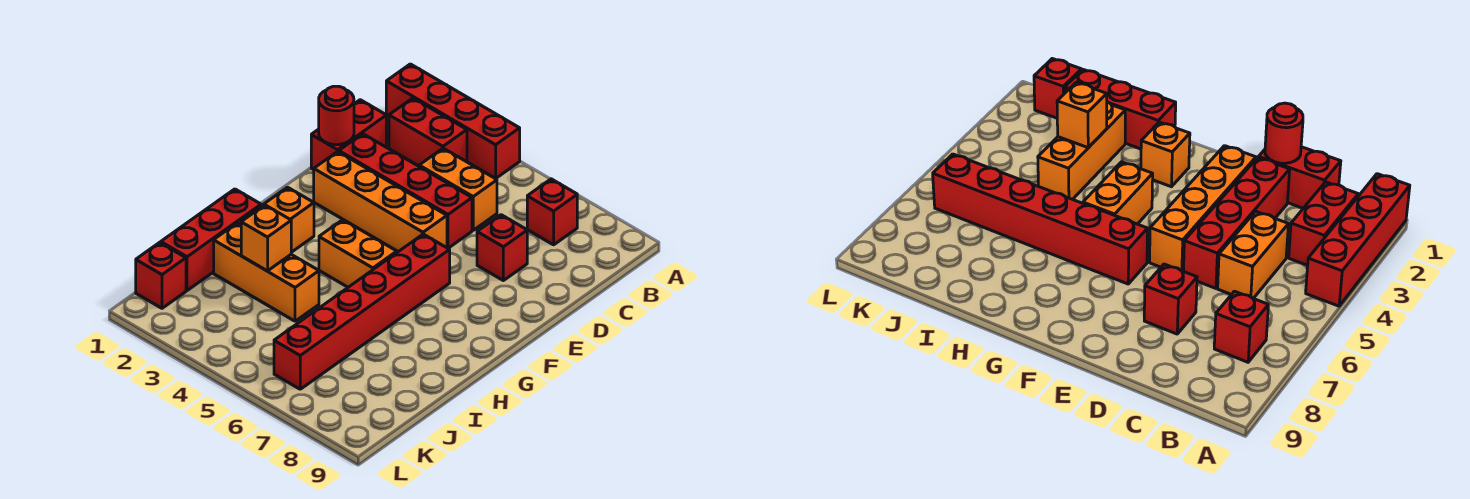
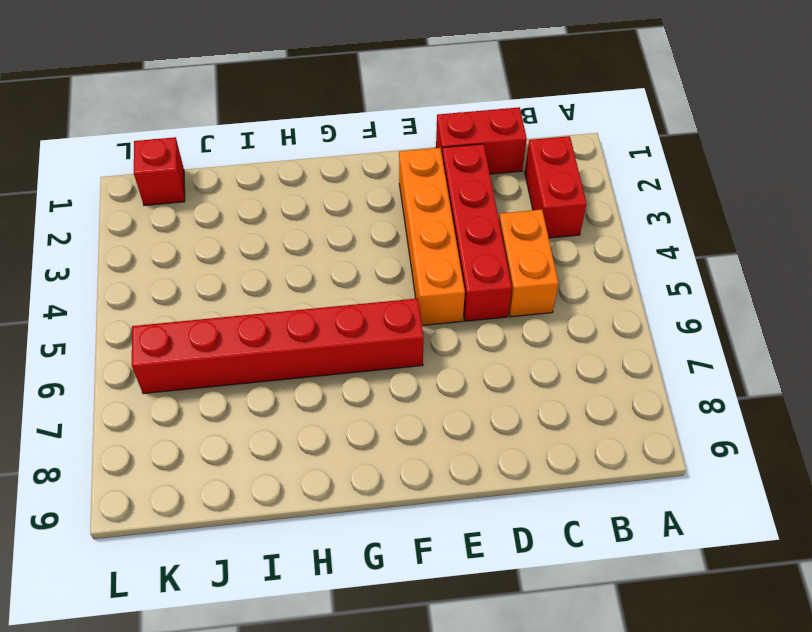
none -> red brick A1:A4 level 1
none -> red brick B7 level 1
none -> red brick D7 level 1

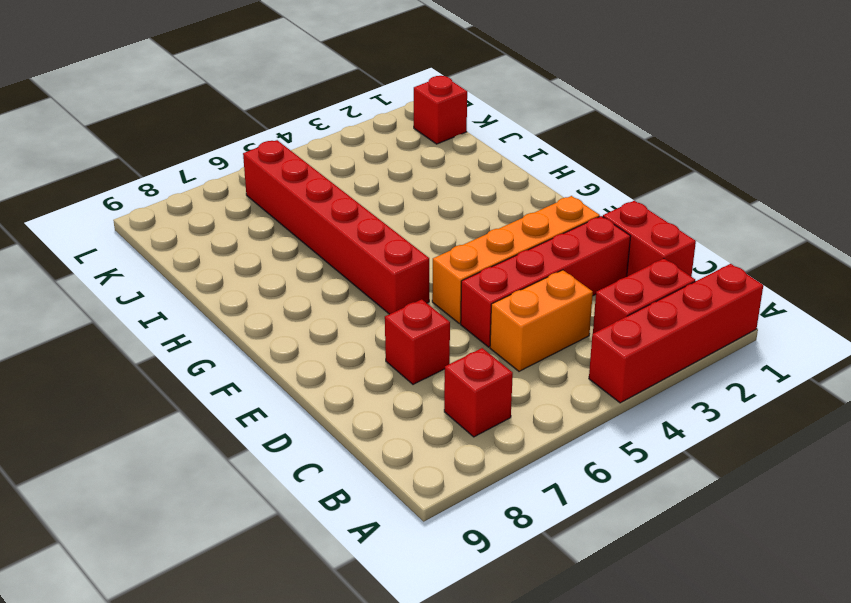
none -> orange brick G2 level 1
none -> orange brick G4:G5 level 1
none -> red brick H1:J1 level 1

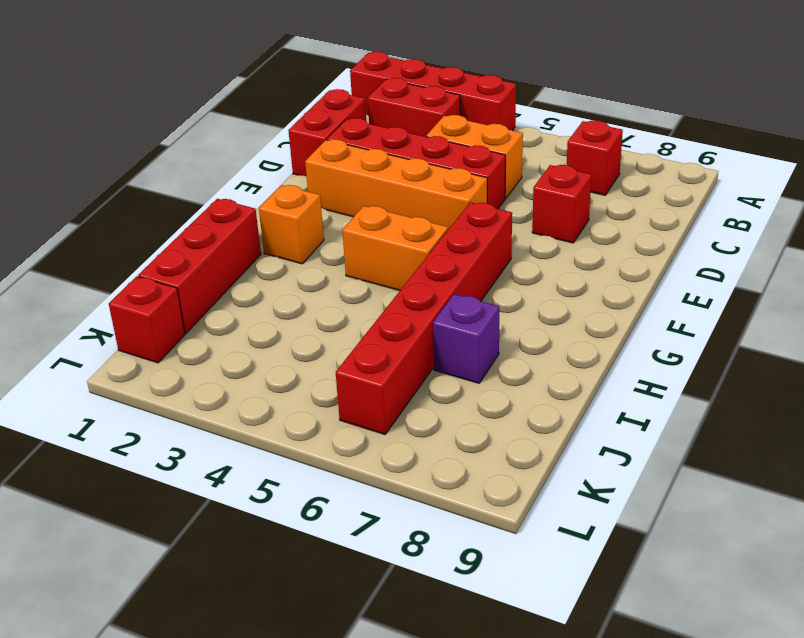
purple brick I7 level 1 -> none
none -> orange brick I2:I4 level 1
none -> red round brick D1 level 2
none -> orange brick I3 level 2

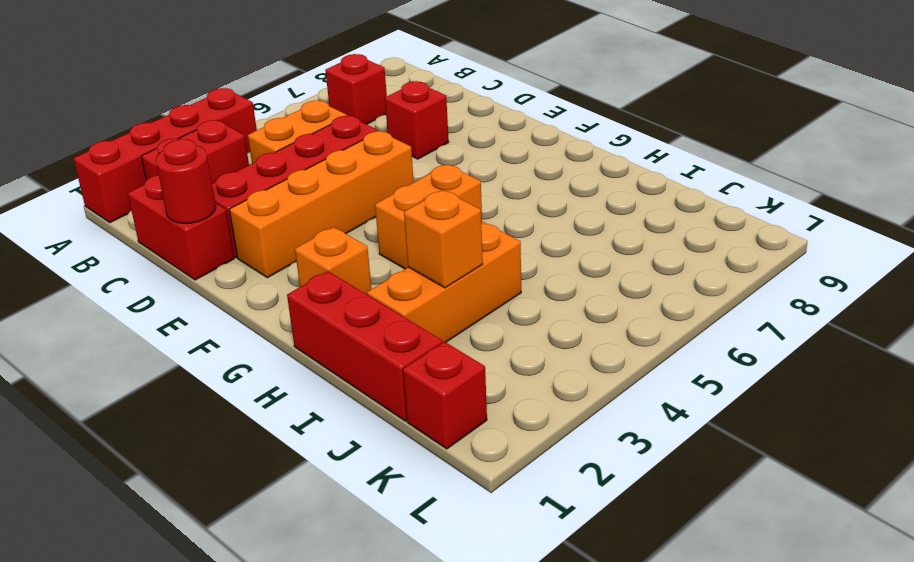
none -> red brick F6:K6 level 1

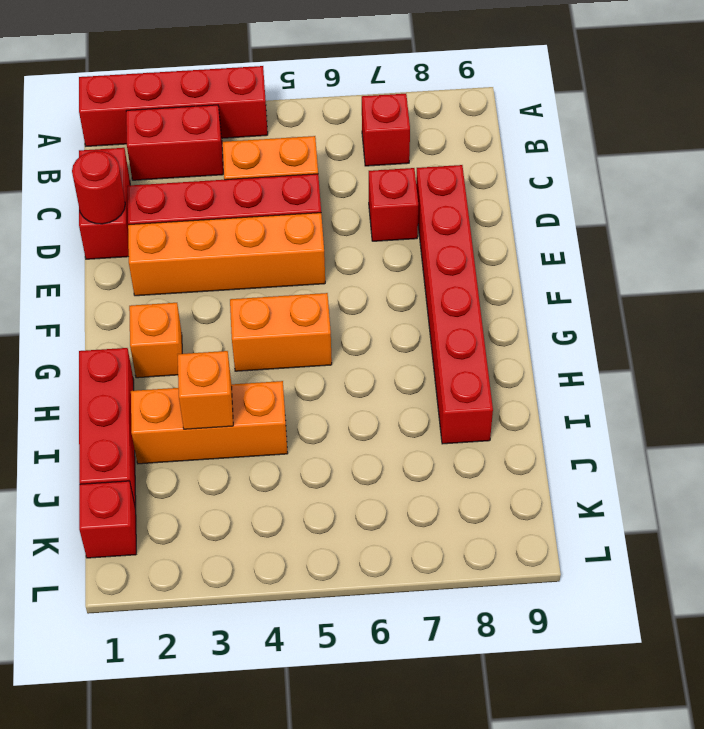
red brick D8:I8 level 1 -> red brick F6:K6 level 1

